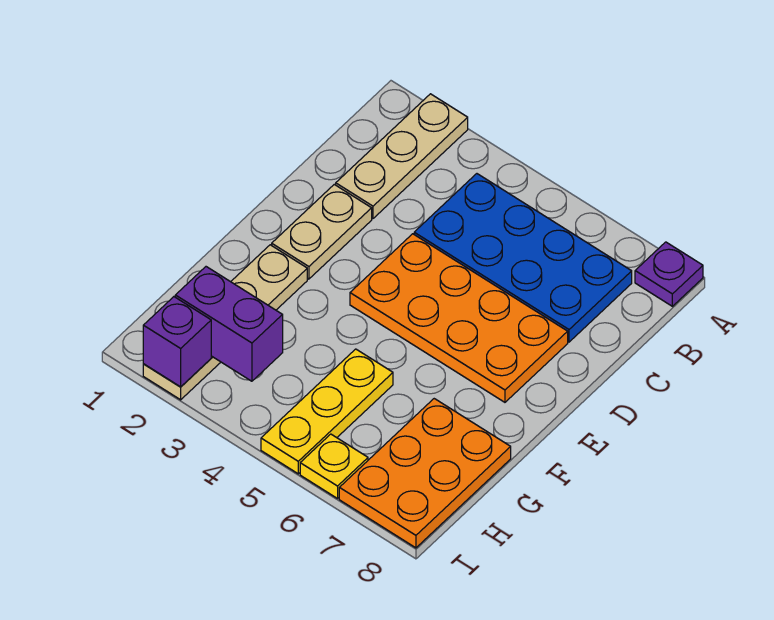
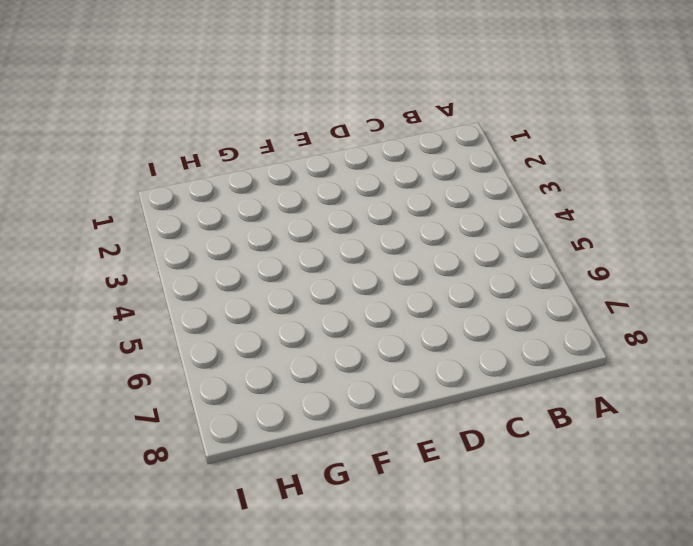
none -> tan plate A2:C2 level 1
none -> purple plate A8 level 1

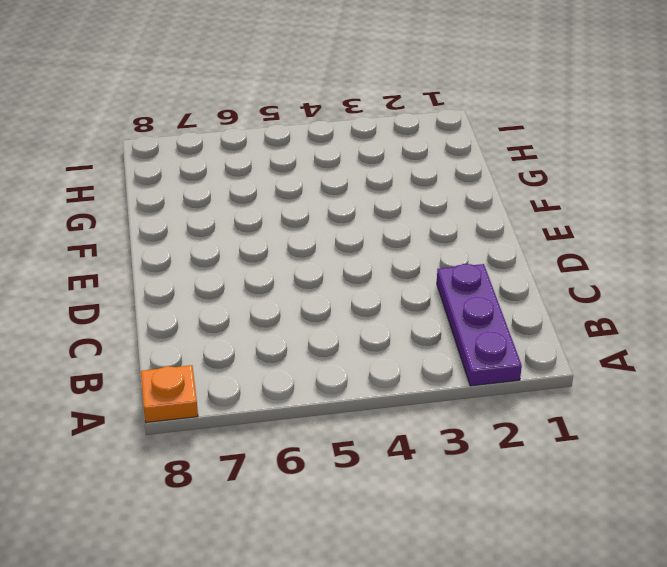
purple plate A2:C2 level 1 -> tan plate A2:C2 level 1
orange plate A8 level 1 -> purple plate A8 level 1
none -> blue plate B4:C7 level 1
none -> tan plate D2:E2 level 1

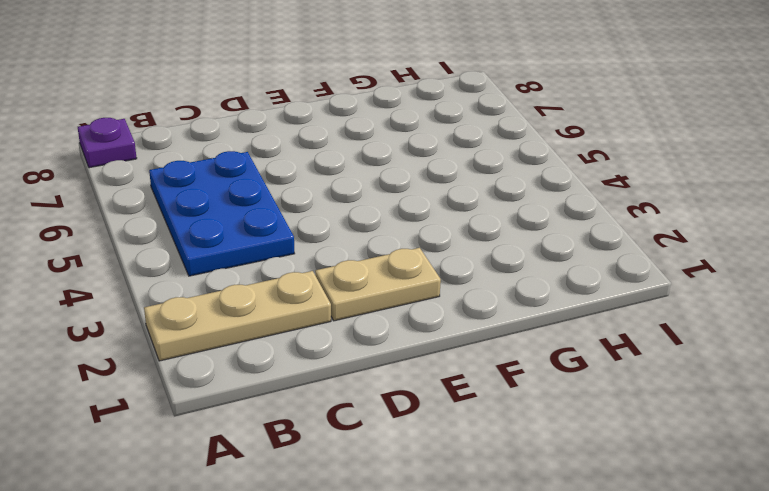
blue plate B4:C6 level 1 -> blue plate B4:C7 level 1
none -> orange plate D4:E7 level 1
none -> tan plate F2:I2 level 1

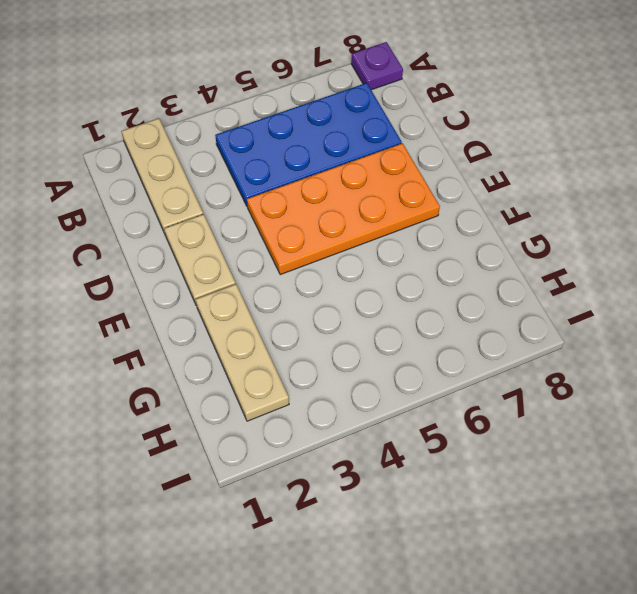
tan plate F2:H2 level 1 -> tan plate F2:I2 level 1
none -> yellow plate G5:I5 level 1
none -> orange plate G7:I8 level 1

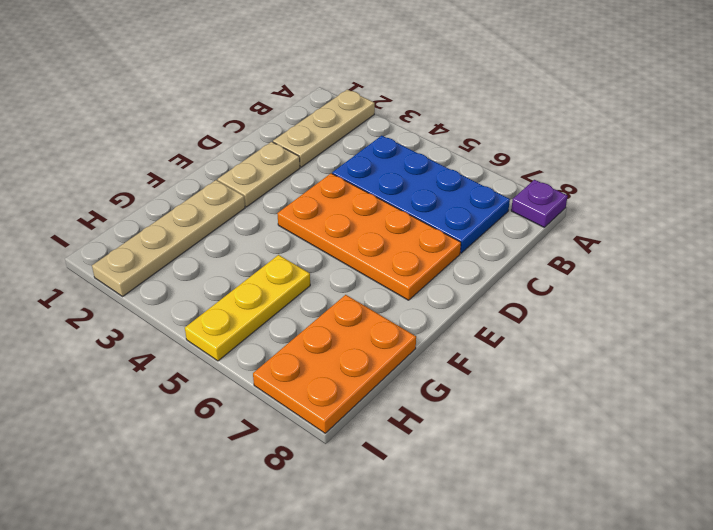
none -> yellow plate I6 level 1
none -> purple brick H2:H3 level 2

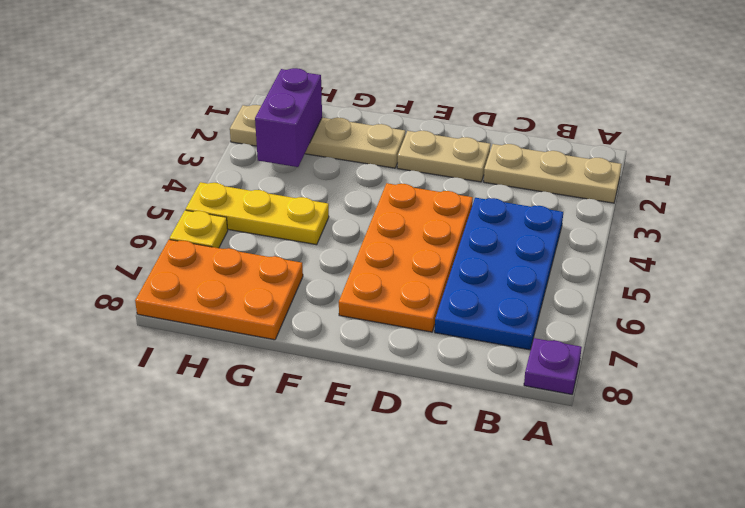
none -> purple brick I2 level 2

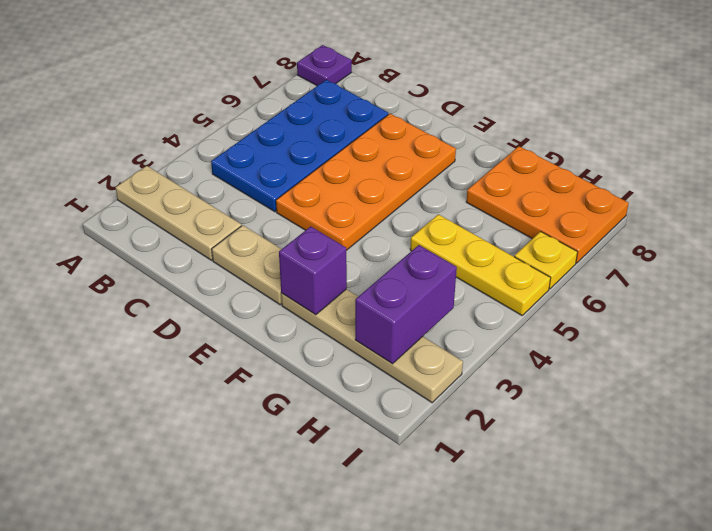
purple brick F2 level 2 -> purple brick I2 level 2

